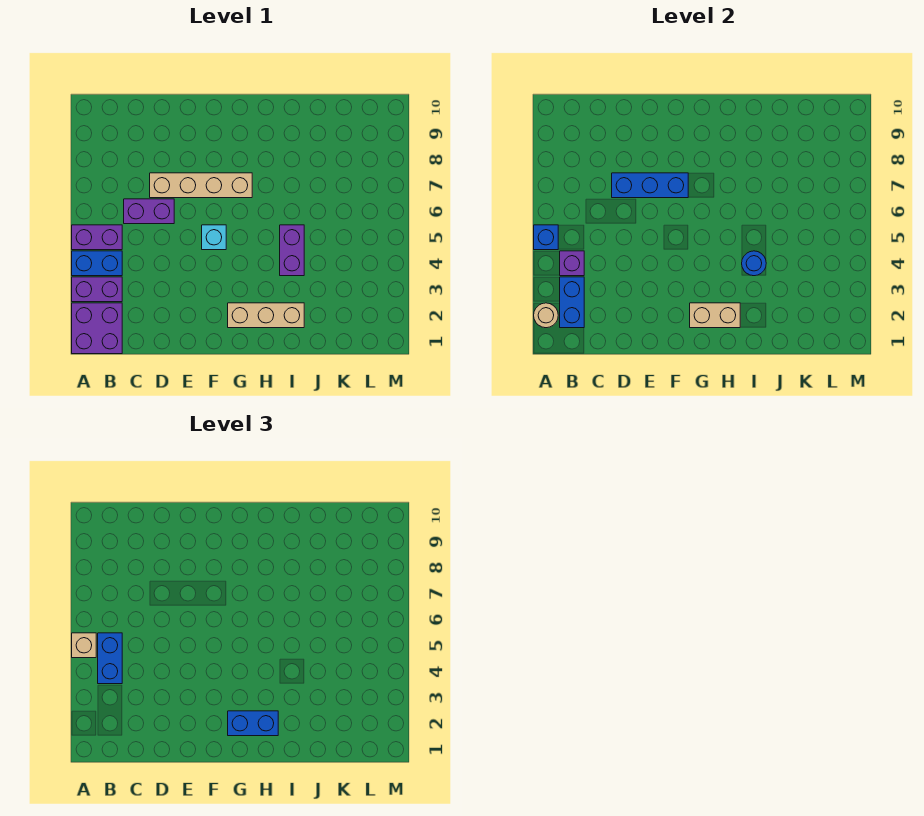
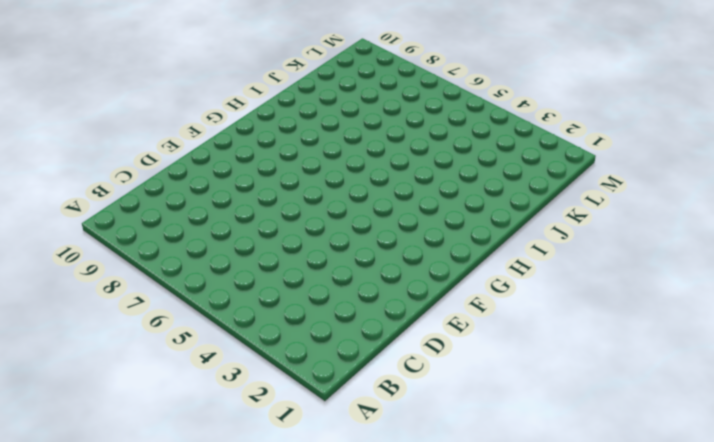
none -> purple brick A1:B2 level 1
none -> purple brick A3:B3 level 1
none -> blue brick A4:B4 level 1

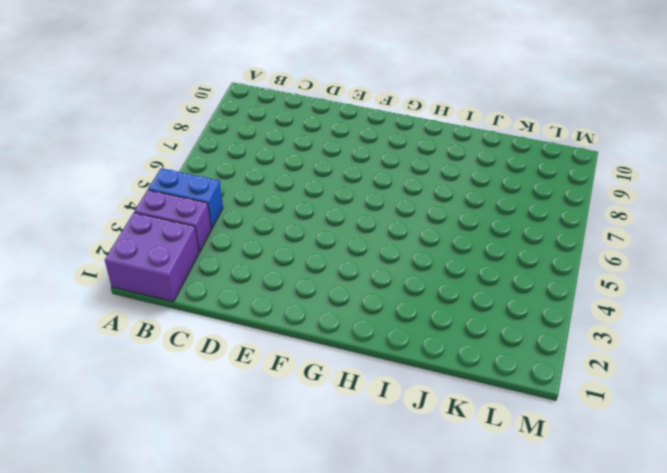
none -> purple brick A5:B5 level 1
none -> purple brick C6:D6 level 1
none -> tan brick D7:G7 level 1

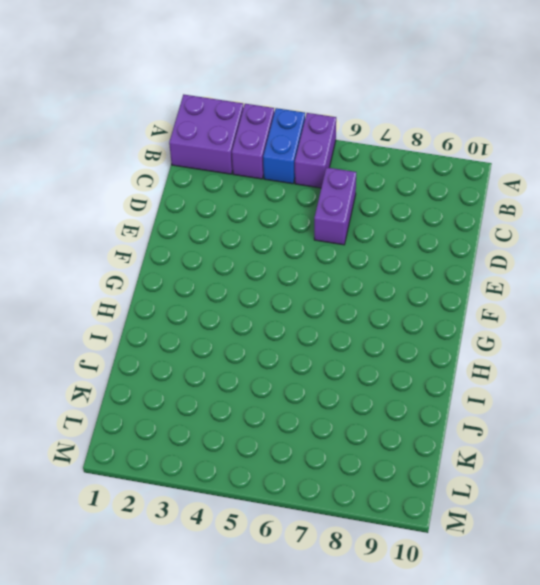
none -> tan brick D7:G7 level 1
none -> cyan brick F5 level 1
none -> tan brick G2:I2 level 1

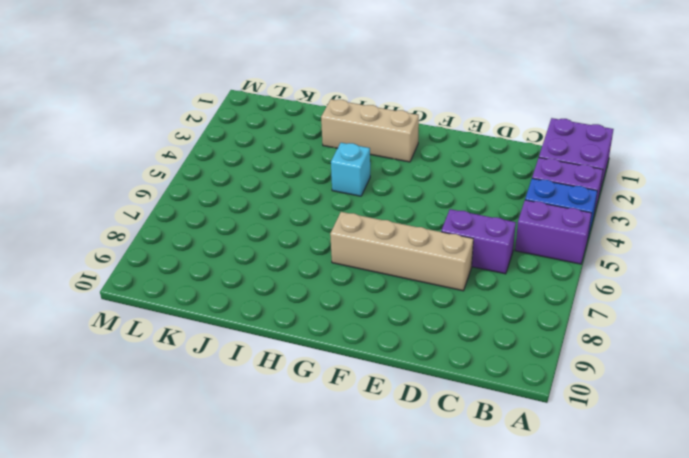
cyan brick H4 level 1 -> cyan brick F5 level 1
none -> purple brick I4:I5 level 1
none -> tan round brick A2 level 2
none -> blue brick A5 level 2

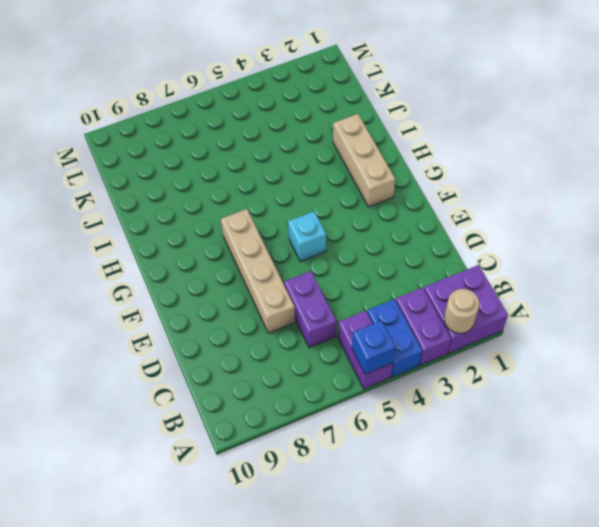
none -> purple brick I4:I5 level 1
none -> blue brick B2:B3 level 2
none -> purple brick B4 level 2

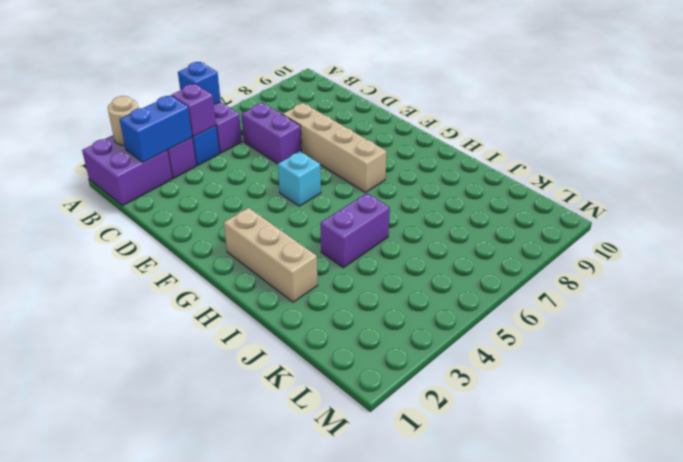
none -> blue brick D7:F7 level 2
none -> tan brick G2:H2 level 2
none -> blue round brick I4 level 2

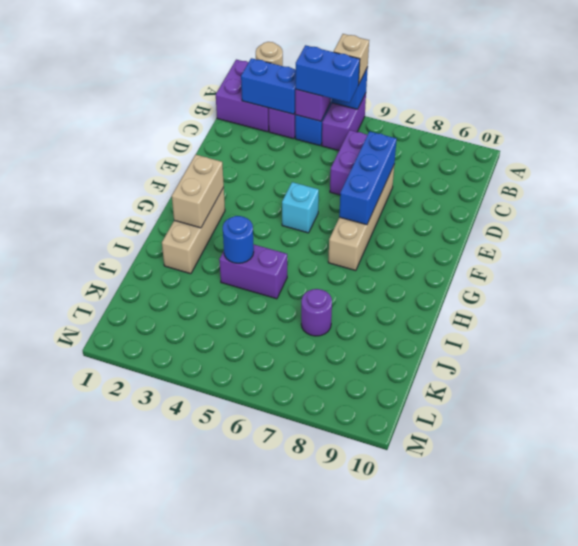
purple round brick J7 level 1 -> none
none -> blue brick G2:H2 level 3

